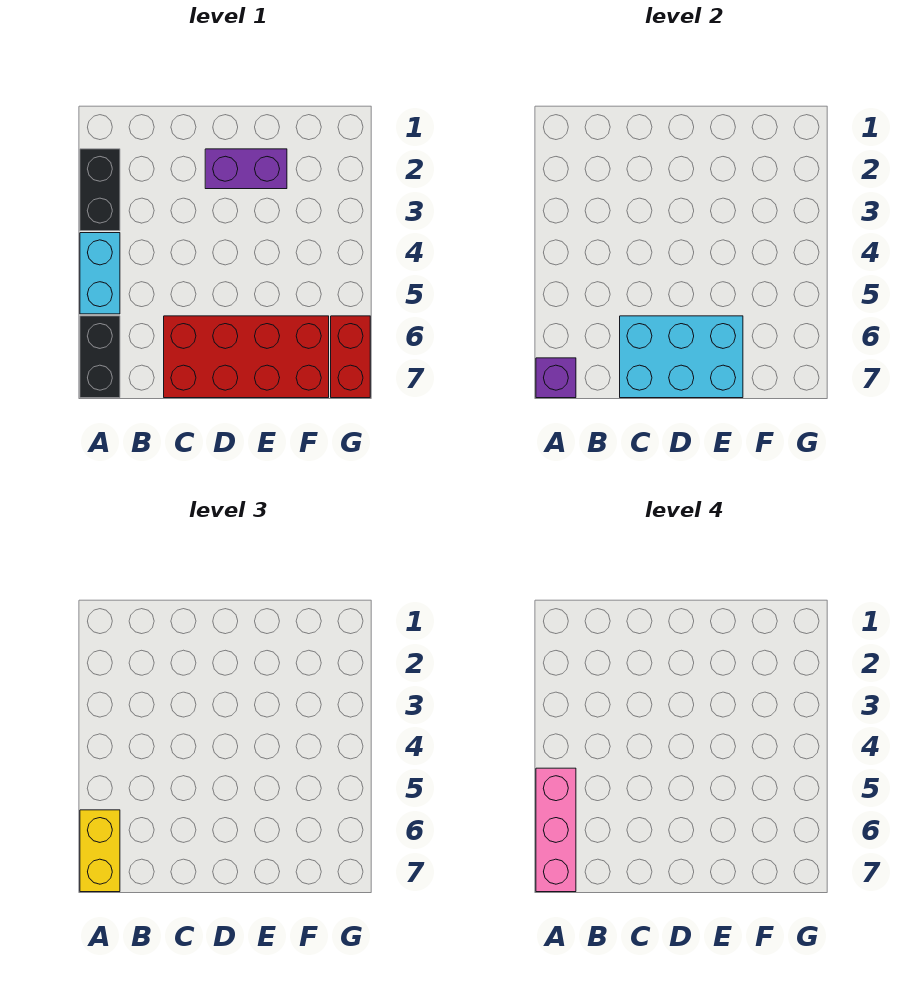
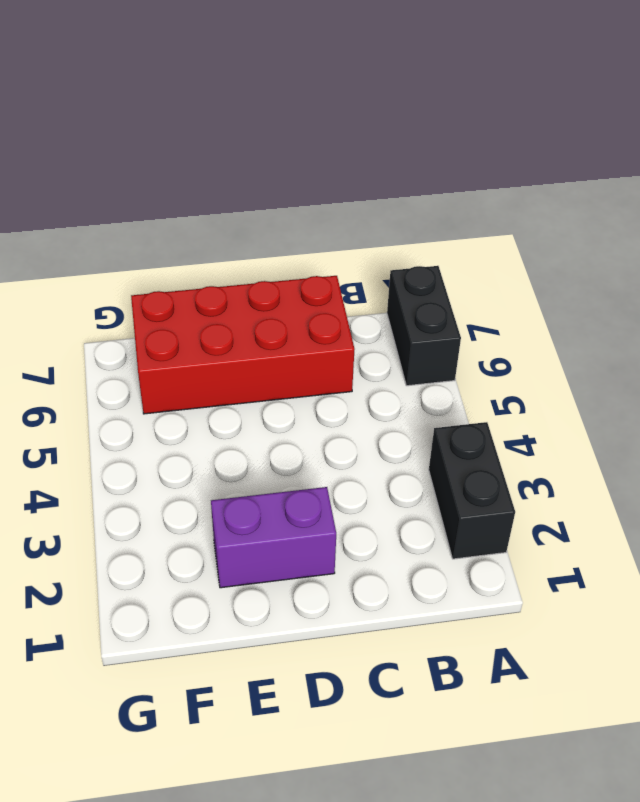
none -> cyan brick A4:A5 level 1
none -> red brick G6:G7 level 1

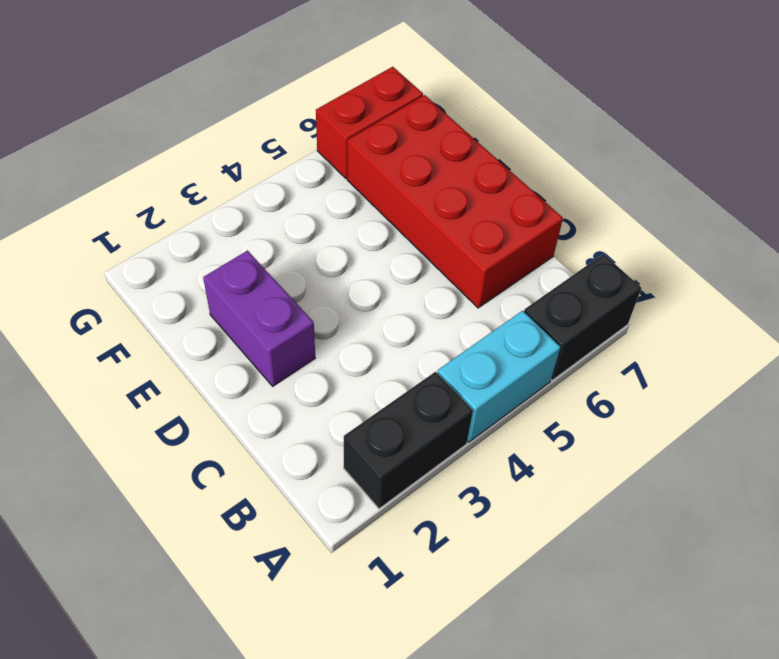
none -> purple brick A7 level 2
none -> cyan brick C6:E7 level 2

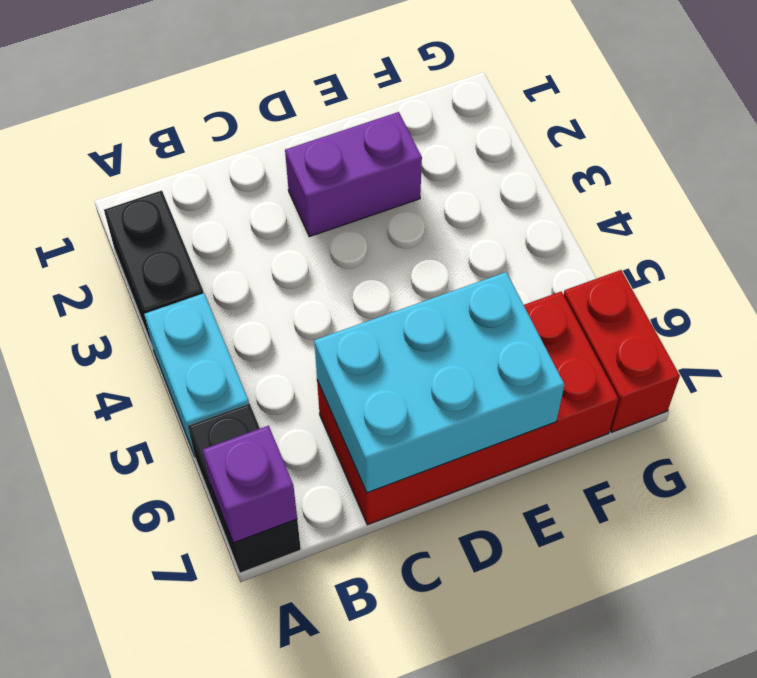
none -> yellow brick A6:A7 level 3
none -> pink brick A5:A7 level 4

